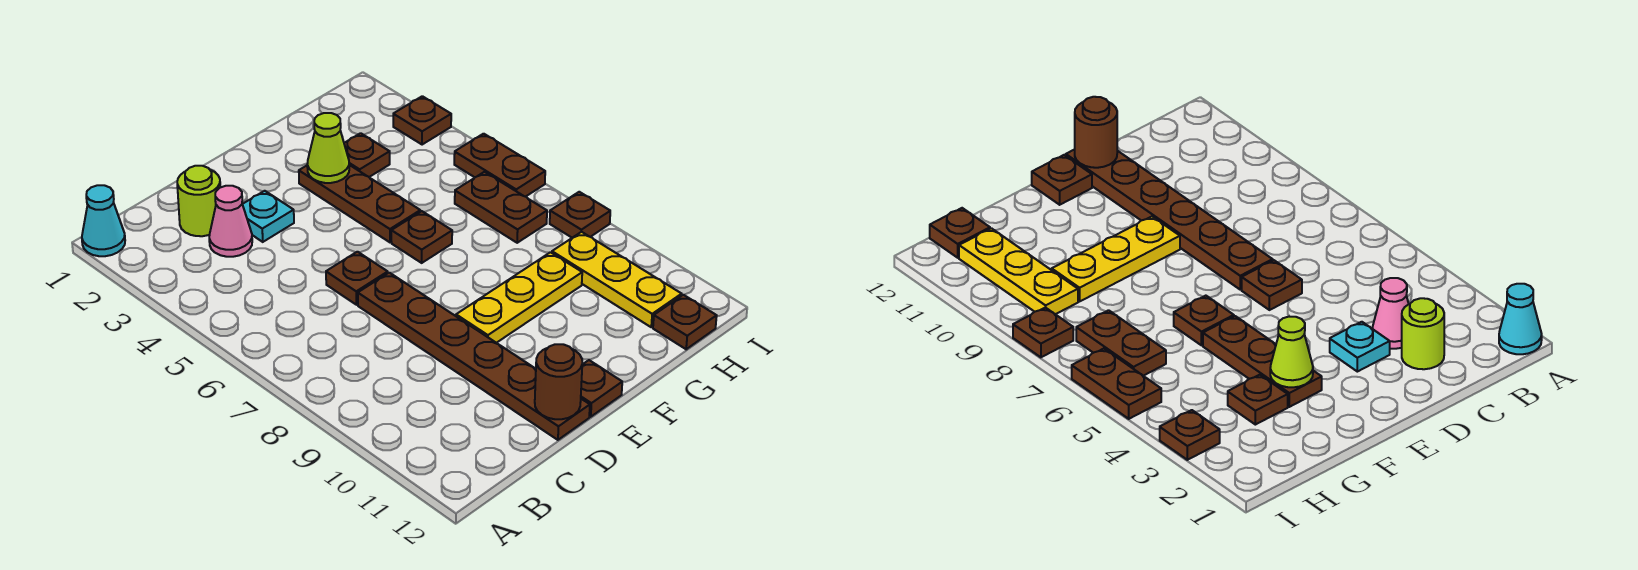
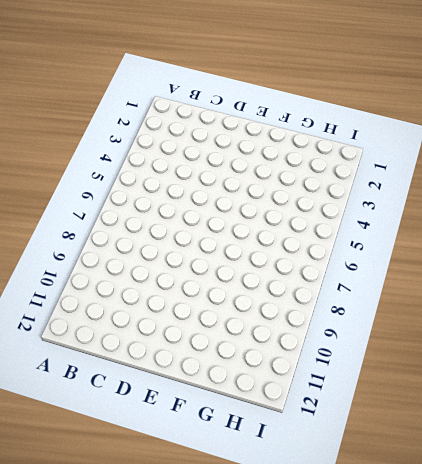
none -> cyan cone A1 level 1
none -> lime round brick C2 level 1
none -> pink cone C3 level 1

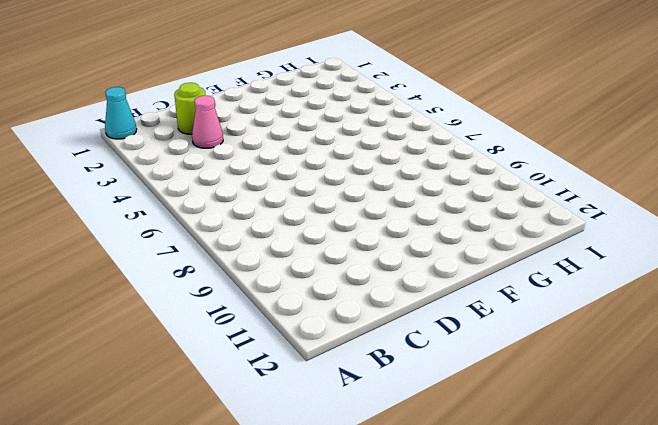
none -> cyan plate D3 level 1
none -> brown plate D6 level 1
none -> brown plate D7:D12 level 1

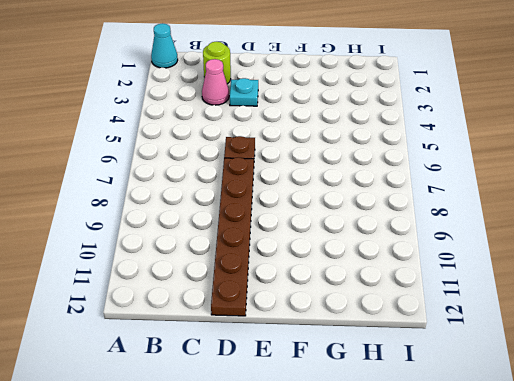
none -> yellow plate E9:G9 level 1
none -> brown plate E12 level 1
none -> brown plate F3:F5 level 1

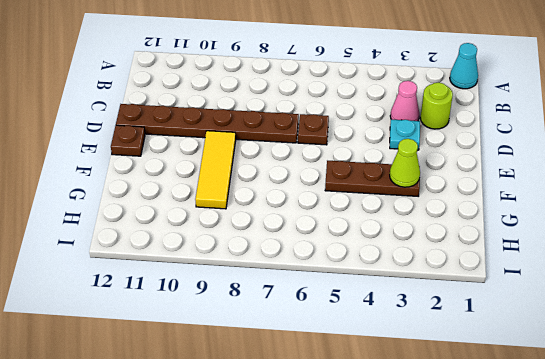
yellow tile E9:G9 level 1 -> yellow plate E9:G9 level 1
none -> brown plate F6 level 1
none -> brown plate G3 level 1
none -> brown plate H6:H7 level 1

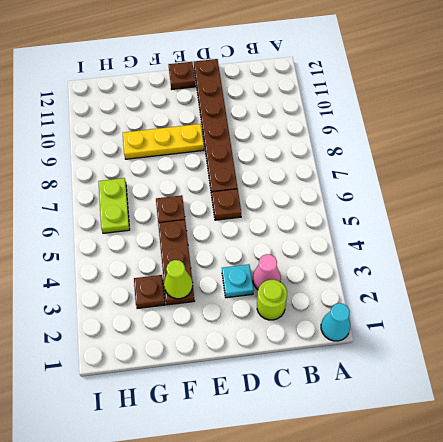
lime plate H6:H7 level 1 -> brown plate H6:H7 level 1
none -> yellow plate H9:H11 level 1
none -> brown plate H12 level 1
none -> brown plate I3 level 1

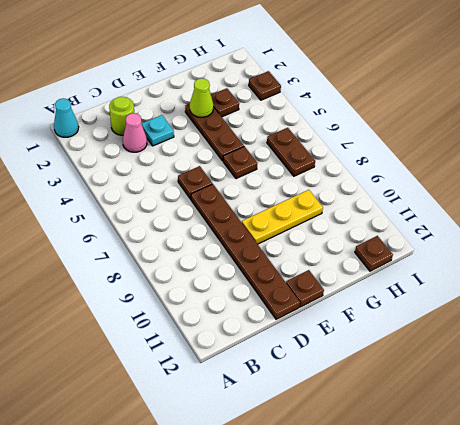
none -> yellow plate H9:H11 level 1
none -> brown plate I5:I6 level 1
none -> brown plate I8 level 1

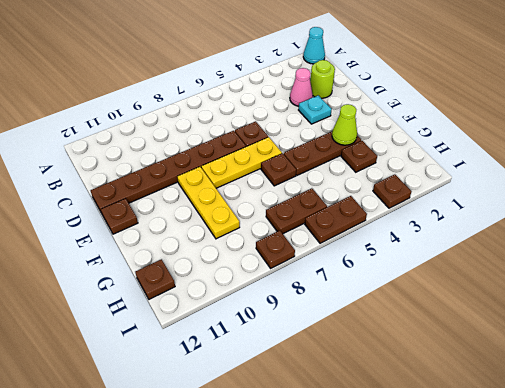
yellow plate E6:E8 level 1 -> yellow plate H9:H11 level 1
none -> brown round brick D12 level 2

